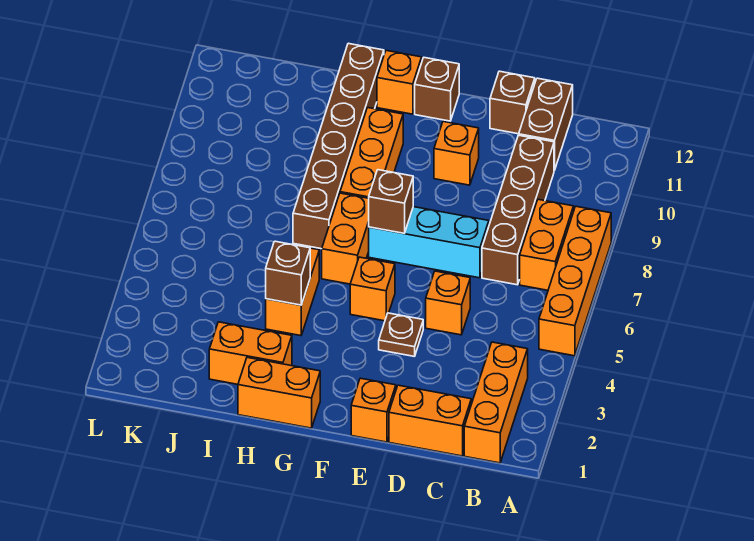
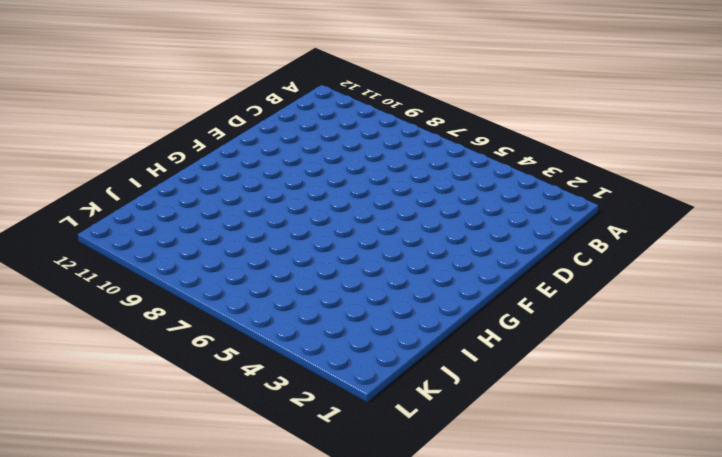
none -> orange brick A5:A8 level 1
none -> orange brick B1:B3 level 1
none -> orange brick B7:B8 level 1

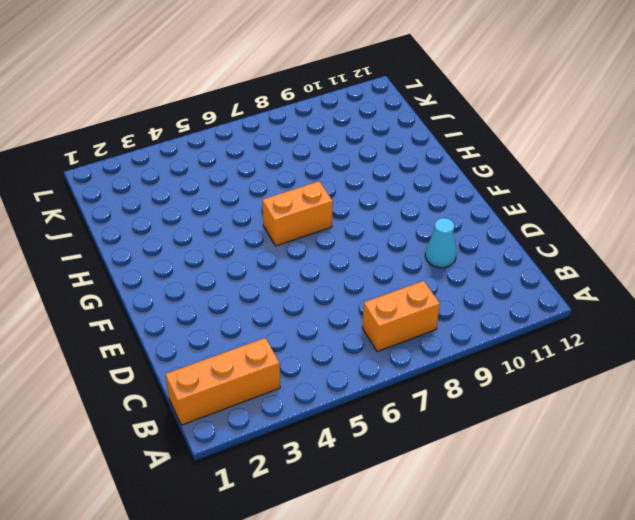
cyan cone D10 level 1 -> none
none -> orange brick A5:A8 level 1
none -> orange brick C1:D1 level 1
none -> brown brick C7:C10 level 1

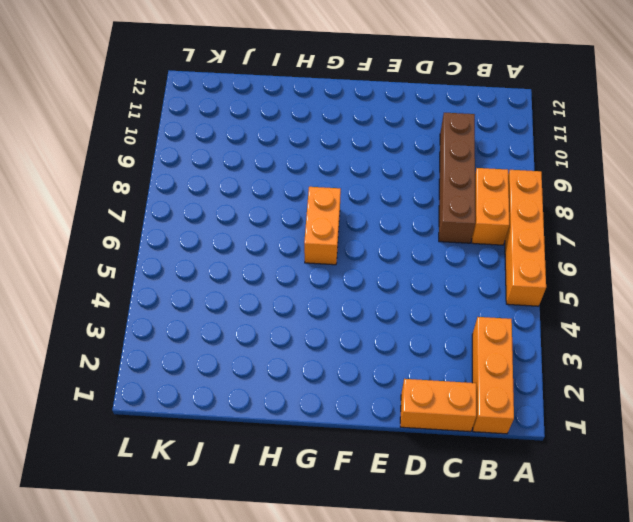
none -> brown brick C11:C12 level 1
none -> orange brick D5 level 1
none -> cyan brick D7:F7 level 1

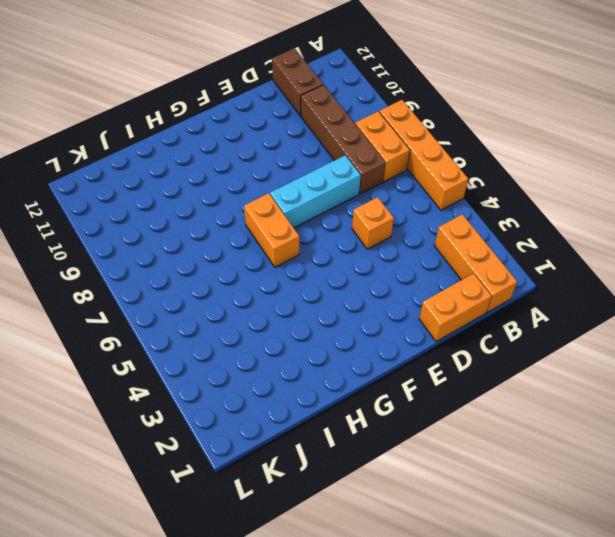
none -> brown brick D12 level 1
none -> orange brick E1 level 1
none -> brown plate E4 level 1

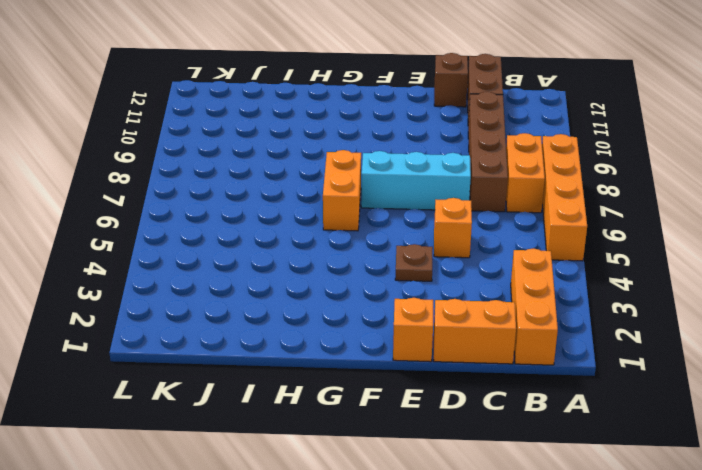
none -> orange brick E10 level 1
none -> orange brick F5 level 1
none -> brown brick F12 level 1

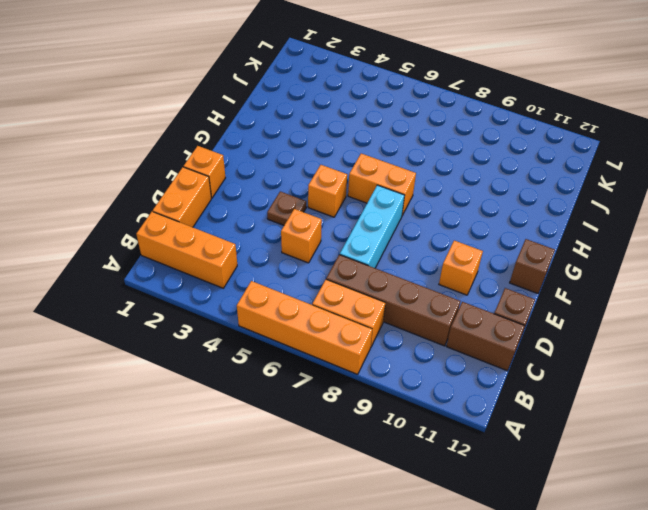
none -> orange brick G1:H1 level 1
none -> orange brick G8:G10 level 1
none -> orange brick G12 level 1

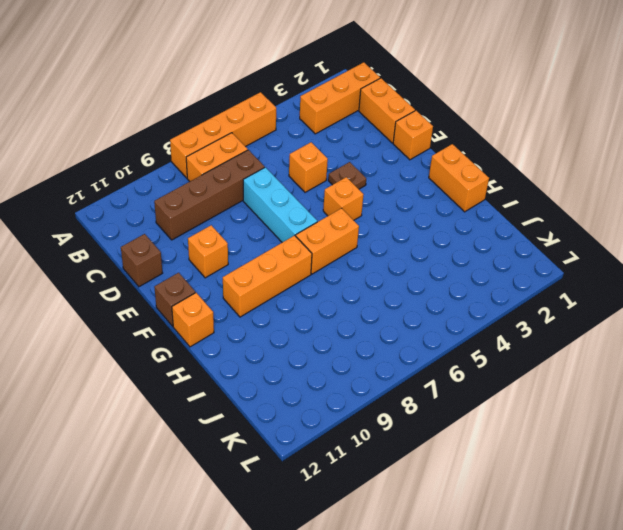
none -> brown brick C11:C12 level 1
none -> orange brick H2:I2 level 1
none -> orange brick H4:H5 level 1

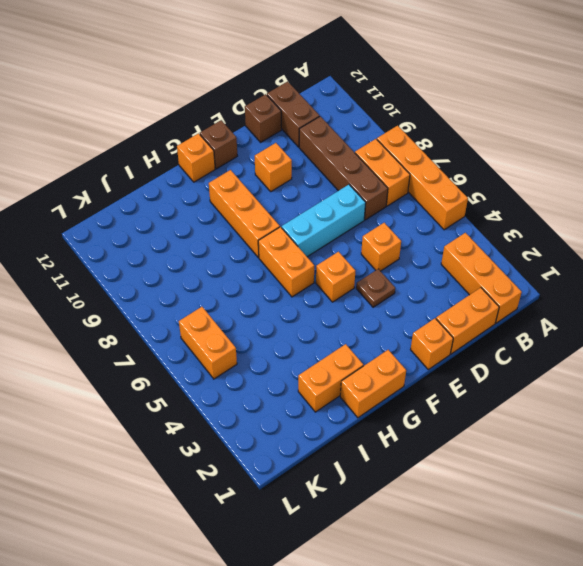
orange brick K5:K6 level 1 -> orange brick H4:H5 level 1
none -> brown brick H7:H12 level 1
none -> brown brick F7 level 2
none -> brown brick H4 level 2

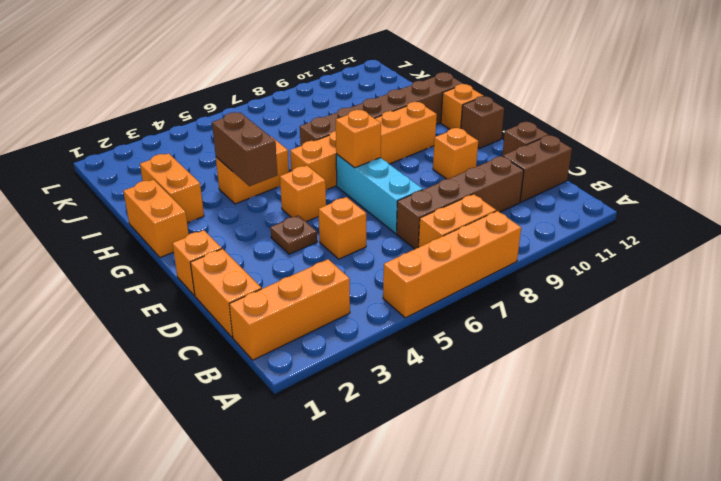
orange brick F7 level 2 -> brown brick F7 level 2
brown brick G4:H4 level 2 -> brown brick H4 level 2

